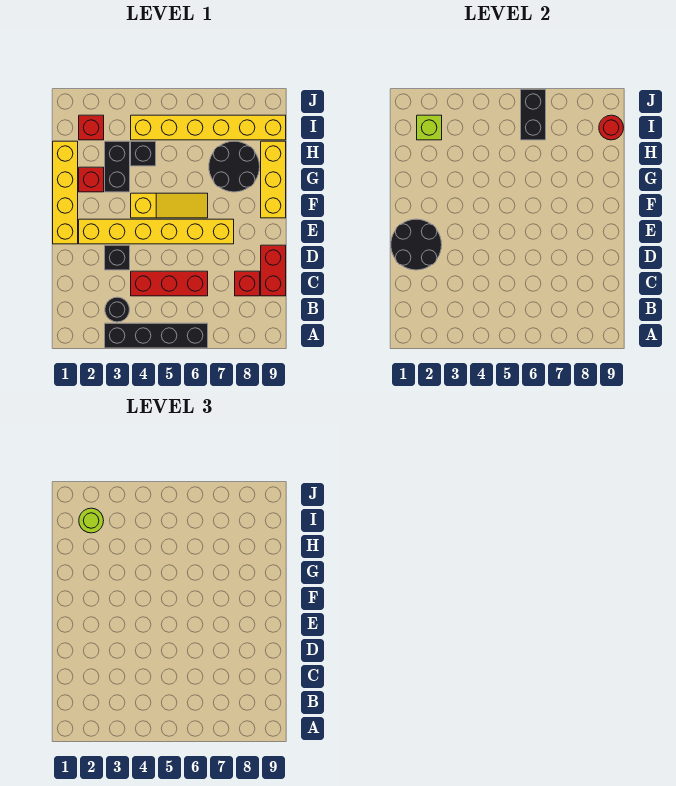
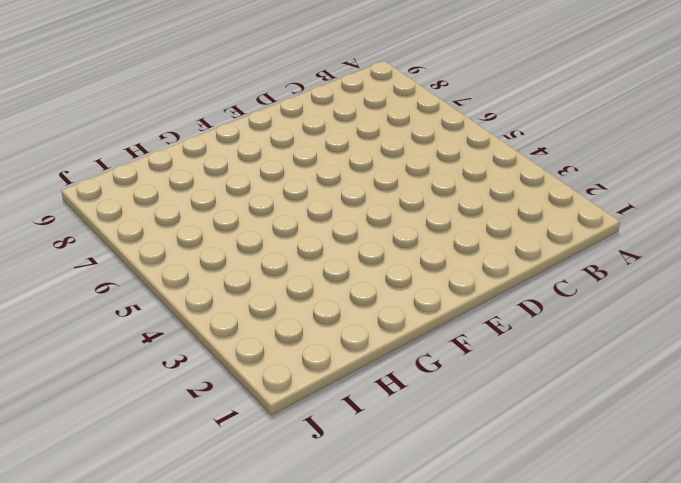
none -> black brick A3:A6 level 1
none -> black round brick B3 level 1
none -> red brick C4:C6 level 1

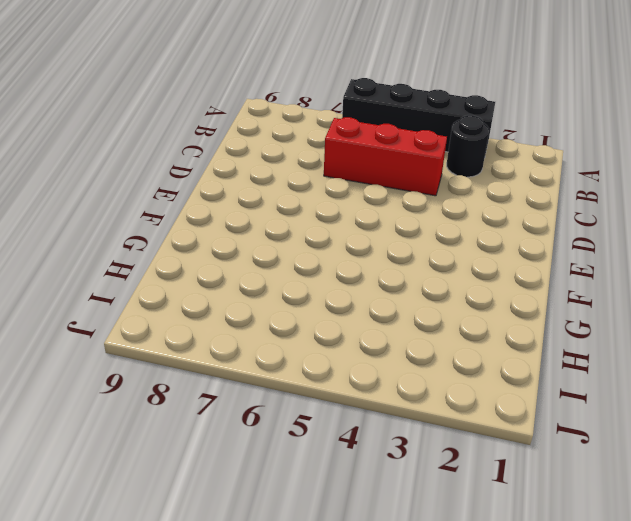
none -> red brick C8 level 1
none -> red brick C9:D9 level 1
none -> black brick D3 level 1

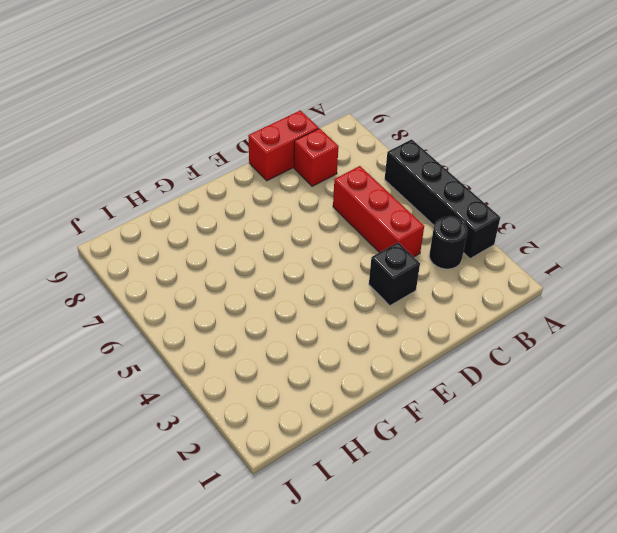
none -> yellow brick E1:H1 level 1
none -> yellow brick E2:E7 level 1
none -> yellow slope F4:F6 level 1 top 4

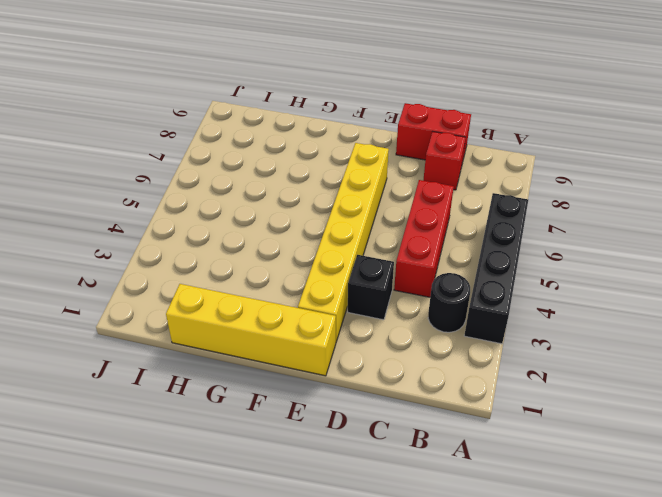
none -> yellow slope F4:F6 level 1 top 4
none -> yellow brick F9:H9 level 1
none -> red brick G2 level 1

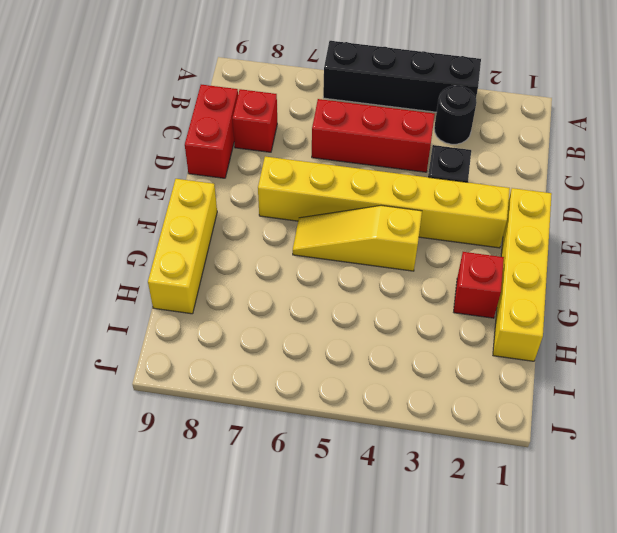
none -> black brick G3:H3 level 1
none -> black round brick G7:H8 level 1
none -> black brick H4 level 1

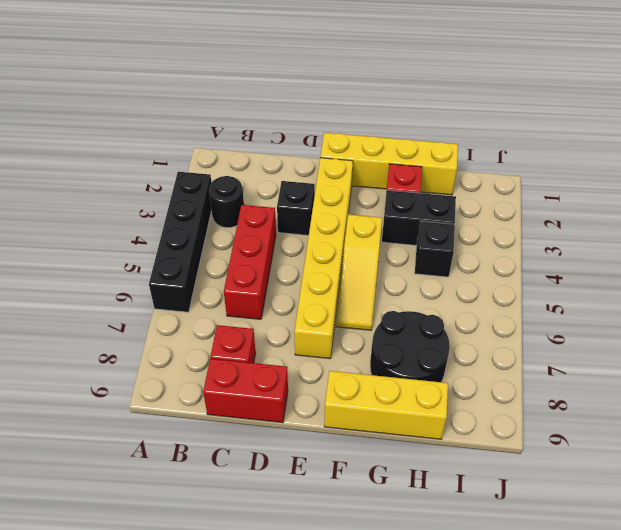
none -> red brick I2 level 1
none -> yellow brick I4:I9 level 1
none -> black round brick D1:E2 level 2

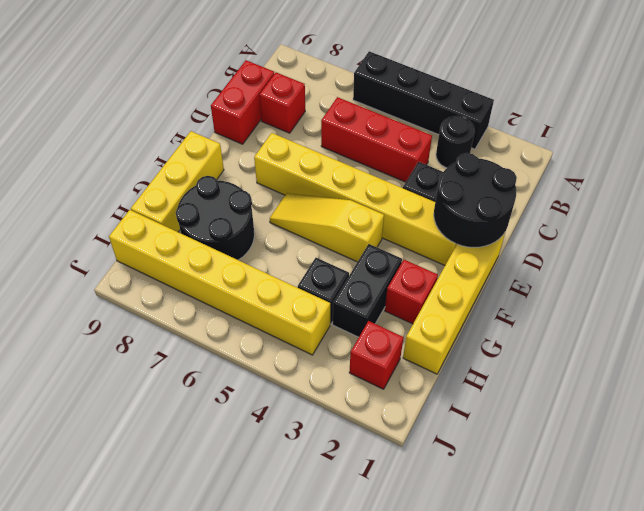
none -> lime brick I2 level 2
none -> black brick I6:J6 level 2
none -> red round brick I9 level 2

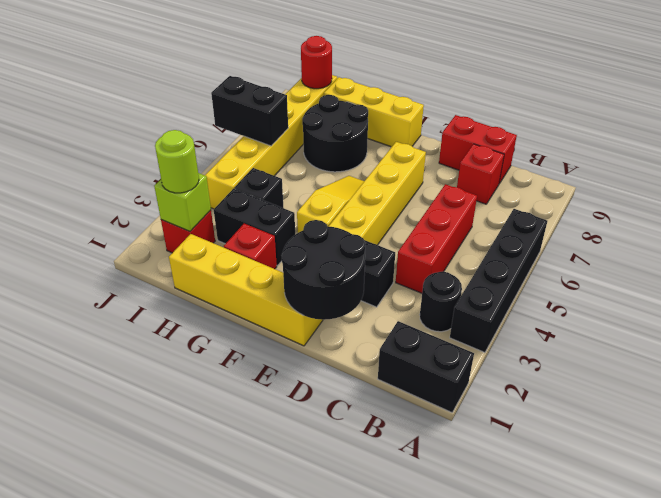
black brick A1:B1 level 1 -> none

